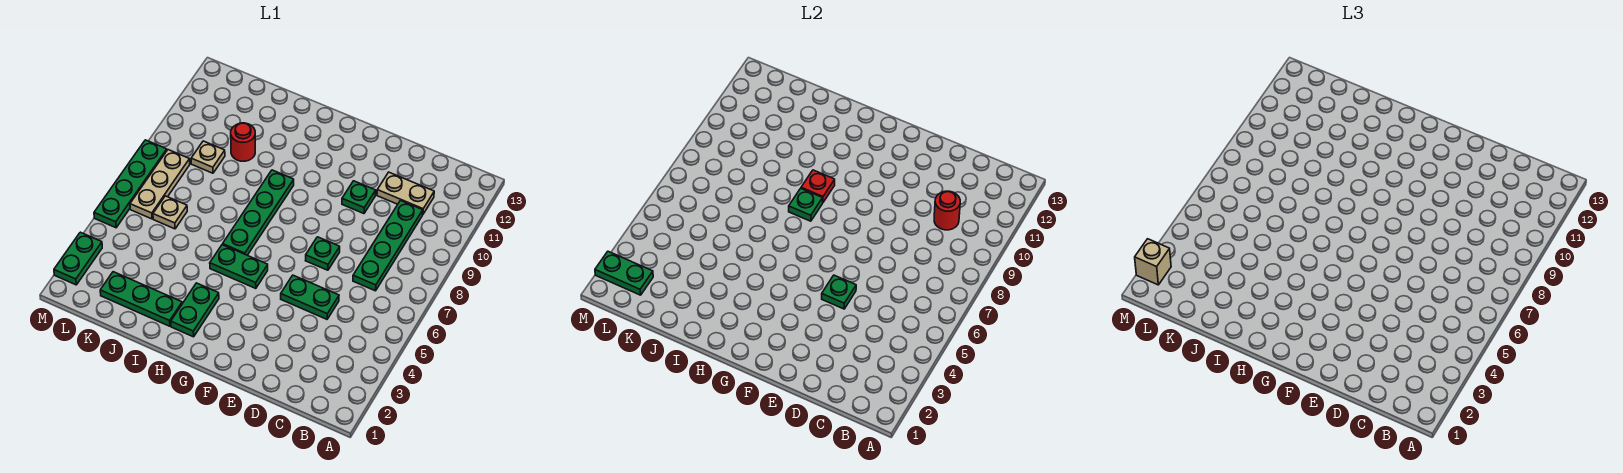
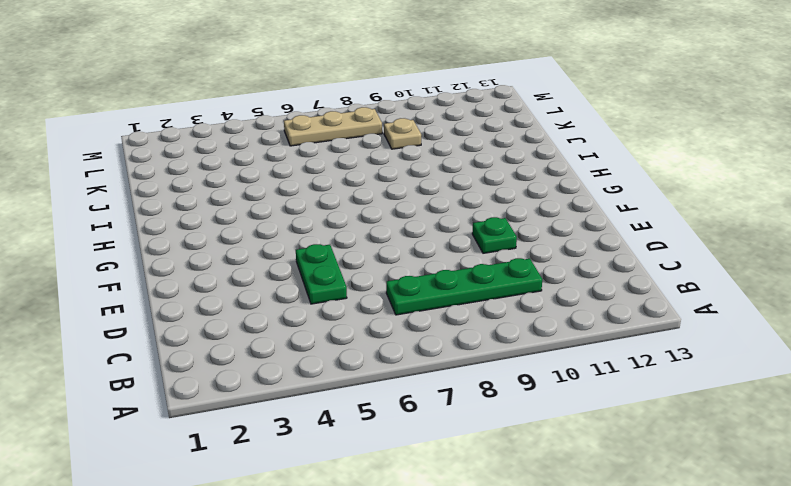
none -> tan plate C11:D11 level 1
none -> green plate E7 level 1
none -> green plate G5:H5 level 1

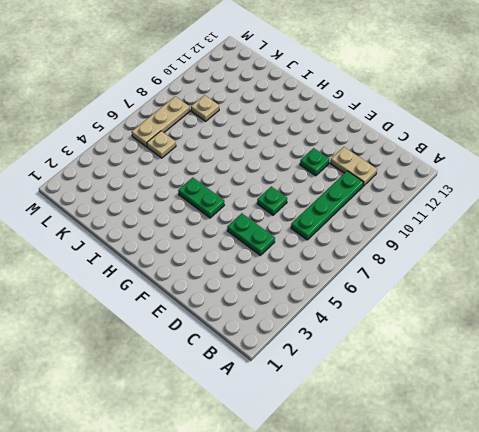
none -> green plate H2:H3 level 1
none -> green plate H6:H9 level 1
none -> green plate I2:K2 level 1

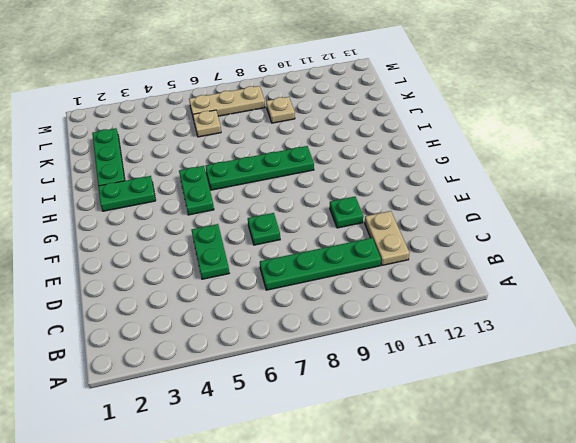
none -> red round brick J10 level 1
none -> green plate M2:M3 level 1
none -> green plate M5:M8 level 1

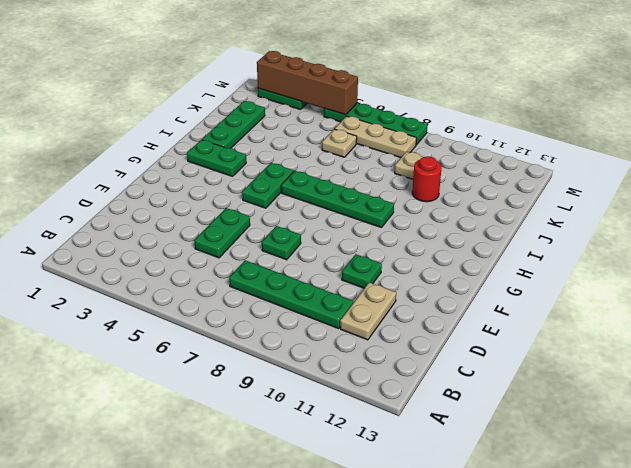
brown brick M2:M5 level 2 -> green plate L2:M2 level 2
none -> red round brick C10 level 2
none -> green plate E5 level 2
none -> green plate H8 level 2

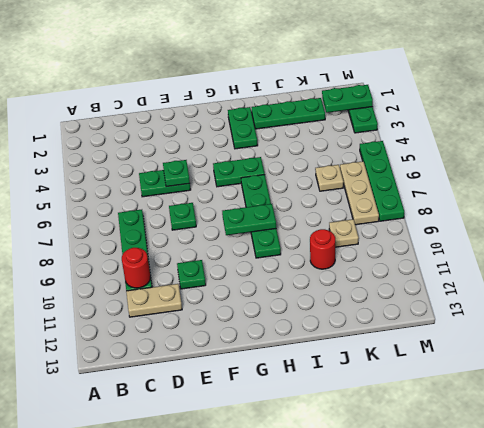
green plate G8:H8 level 2 -> green plate H8 level 2
none -> red plate H9 level 2
none -> tan brick M2 level 3

